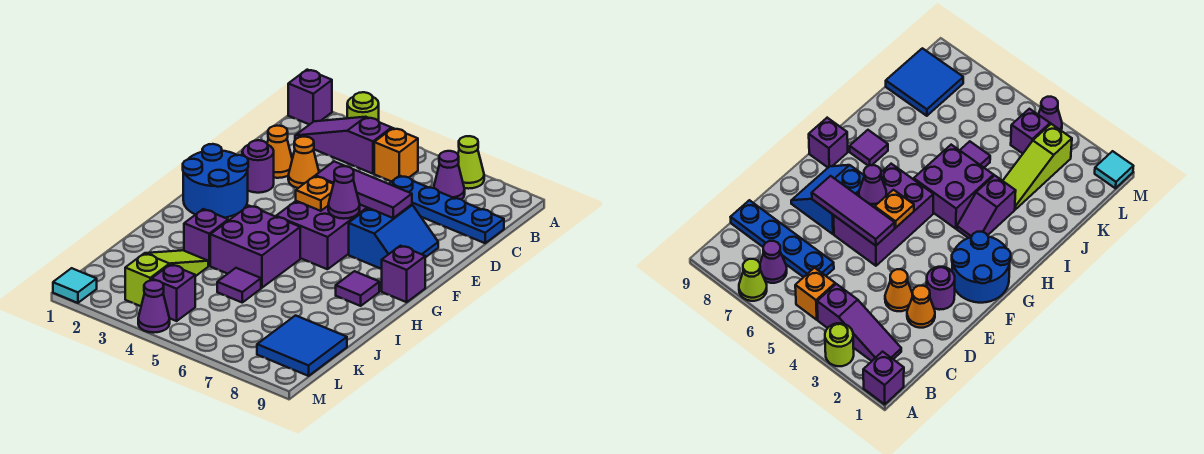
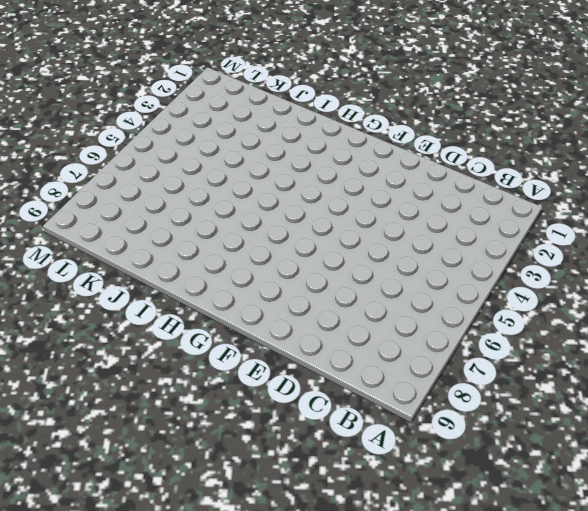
none -> purple brick A1 level 1
none -> lime round brick A3 level 1
none -> lime cone A7 level 1

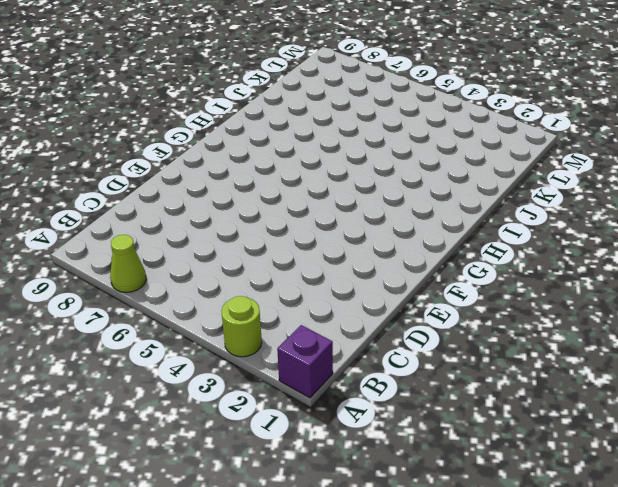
none -> purple slope B2:B4 level 1 top 4
none -> orange brick B5 level 1
none -> purple cone B7 level 1

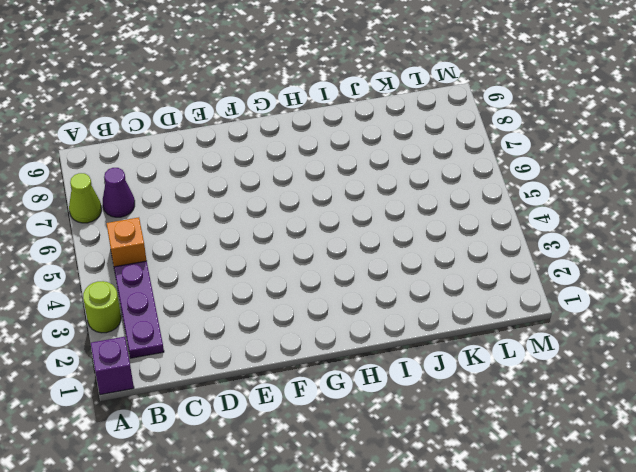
purple plate B2:B4 level 1 -> purple slope B2:B4 level 1 top 4
none -> blue plate C6:C9 level 1
none -> orange cone D2 level 1
none -> orange cone D3 level 1

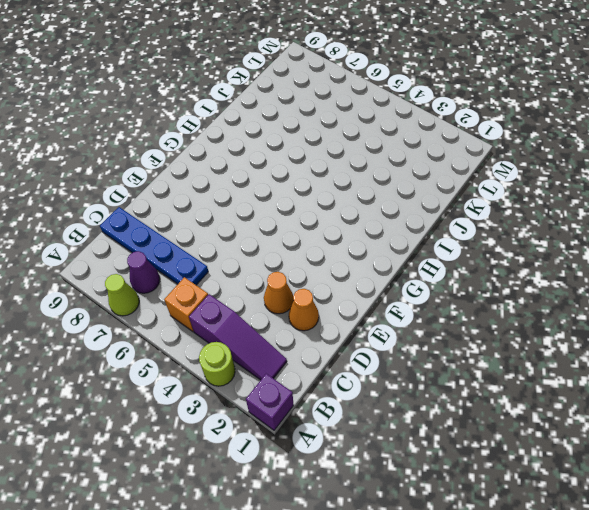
none -> purple round brick E2 level 1
none -> purple brick E5:G6 level 1
none -> blue slope E7:F8 level 1 top 7

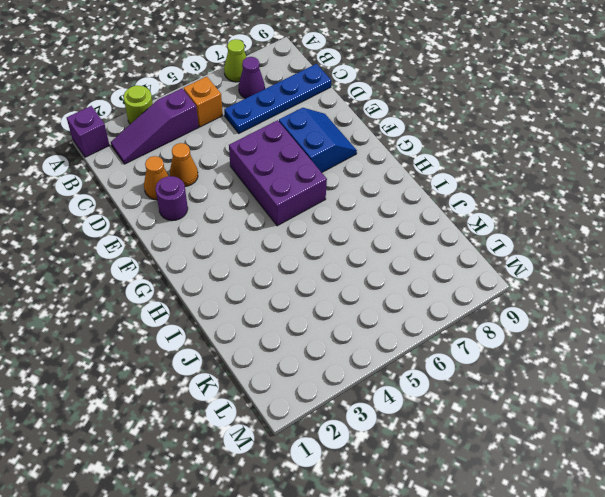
none -> blue round brick F1:G2 level 1
none -> purple brick G9 level 1
none -> purple slope H3:I3 level 1 top I

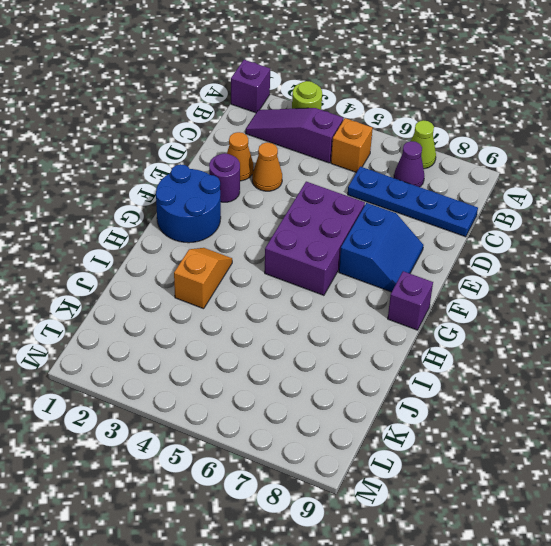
orange slope H3:I3 level 1 top I -> purple slope H3:I3 level 1 top I
none -> purple brick H4:I5 level 1
none -> purple tile H8 level 1
none -> lime slope J3:L3 level 1 top L

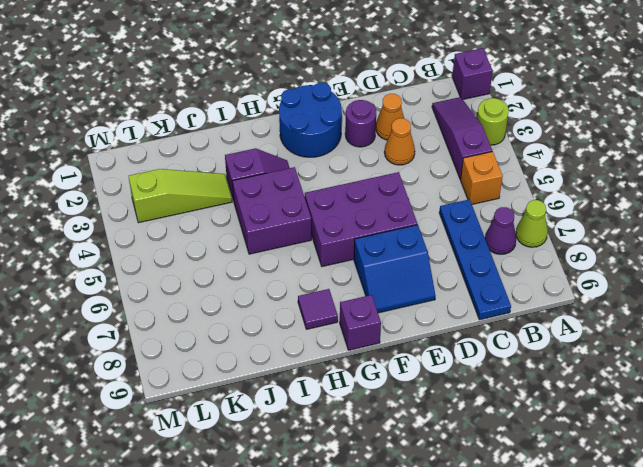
none -> purple tile J5 level 1
none -> blue tile K8:L9 level 1
none -> purple brick L4 level 1

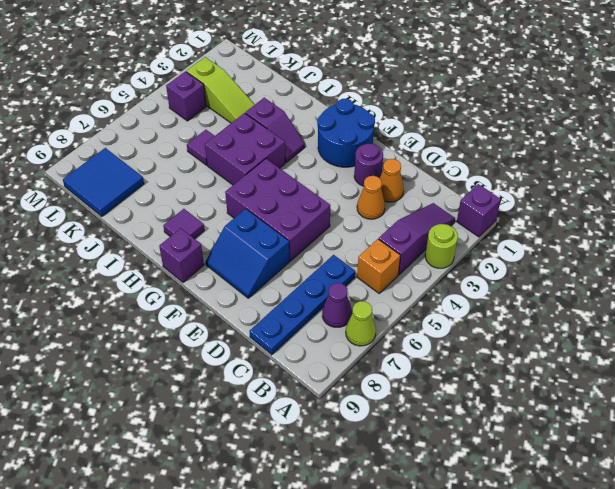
none -> cyan tile M1 level 1
none -> purple cone M4 level 1
none -> purple tile E5:E7 level 2

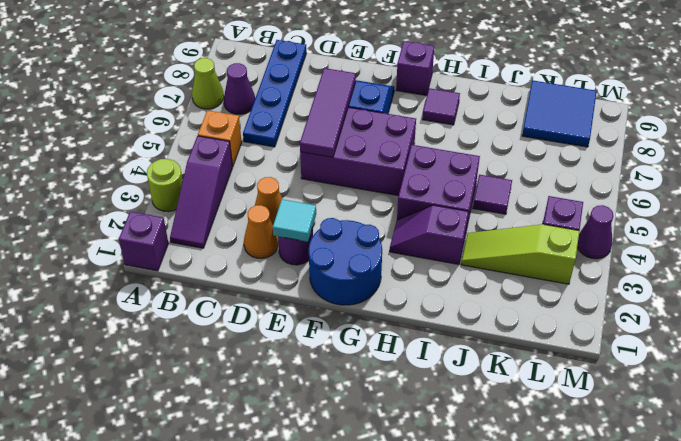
cyan tile E2 level 2 -> cyan tile M1 level 1
none -> orange plate F5 level 2
none -> purple cone F6 level 2

